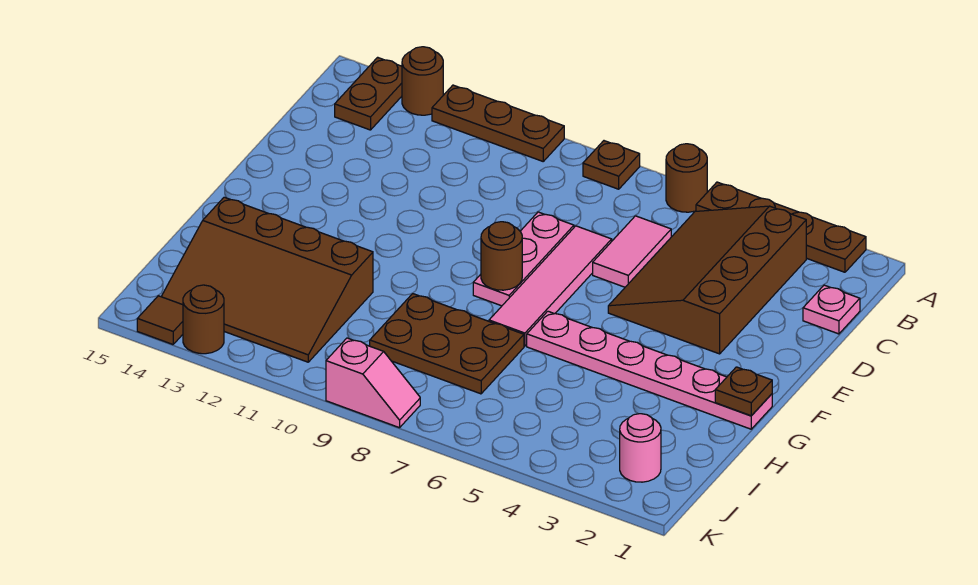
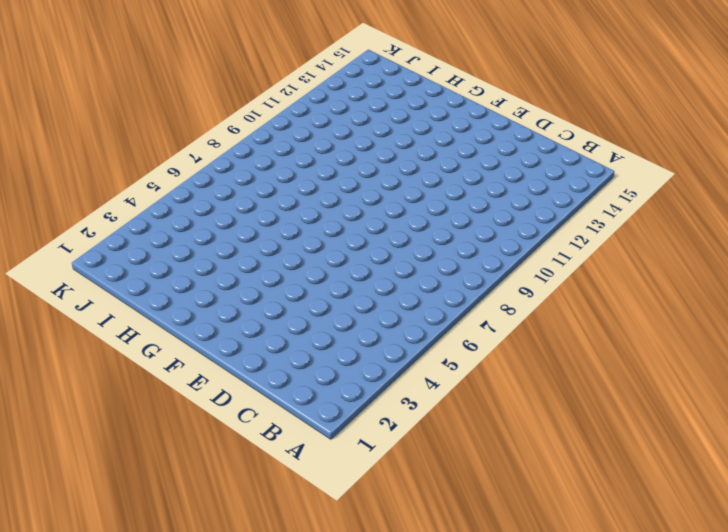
none -> brown plate A2:A5 level 1
none -> brown round brick A6 level 1
none -> brown plate A8 level 1

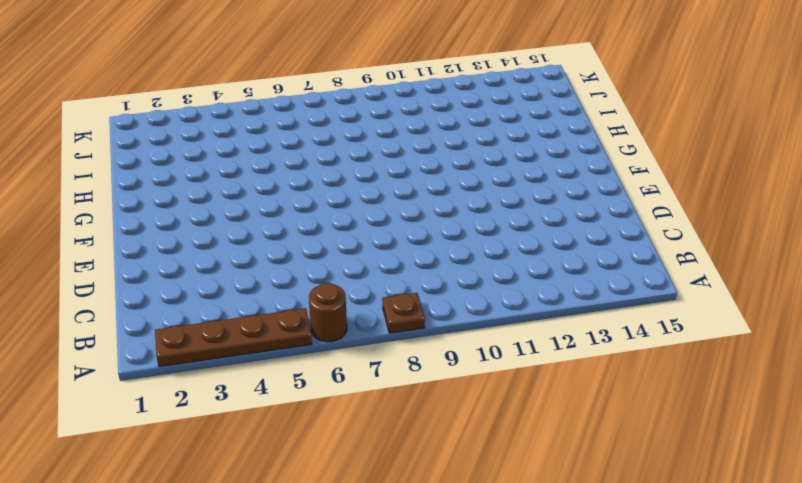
none -> brown plate A10:A12 level 1
none -> brown round brick A13 level 1
none -> brown plate A14:B14 level 1

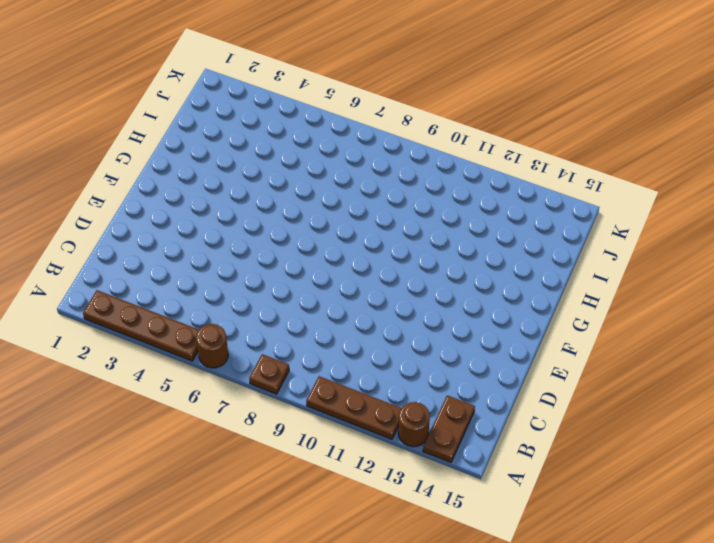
none -> brown slope B3:E5 level 1 top 3
none -> pink plate C1 level 1
none -> pink tile C6:D6 level 1

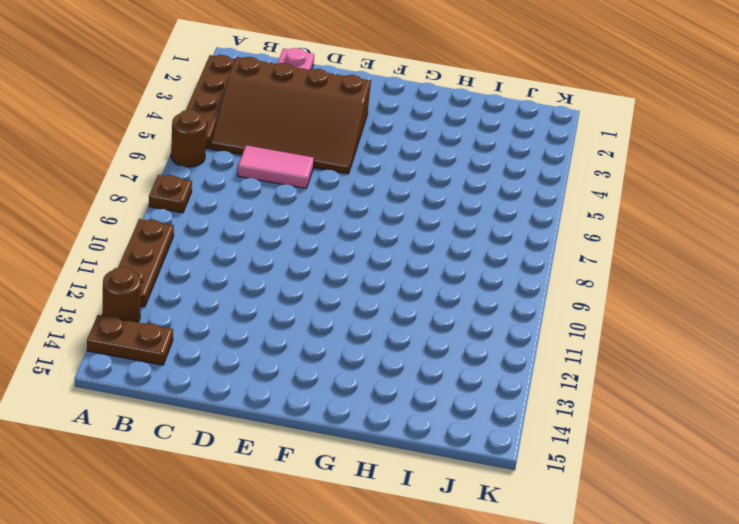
none -> pink tile D7:G7 level 1
none -> pink plate D8:F8 level 1
none -> pink plate G1:G6 level 1

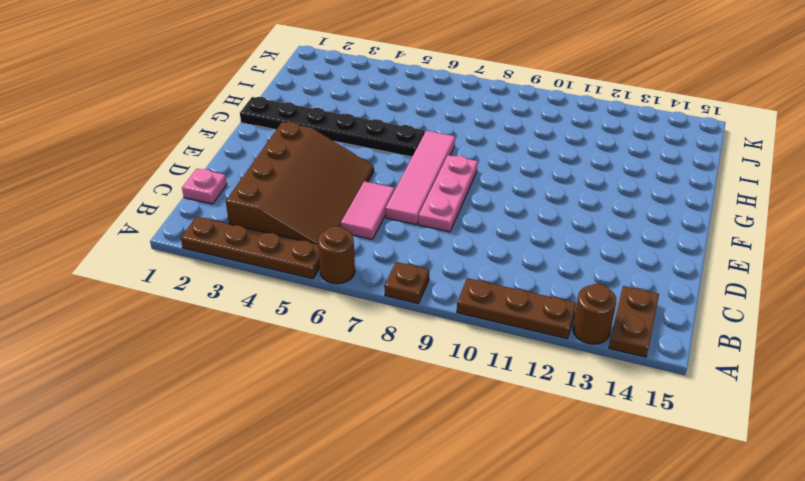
black plate G1:G6 level 1 -> pink plate G1:G6 level 1
none -> brown plate H7:I9 level 1
none -> brown slope H11:J14 level 1 top H
none -> pink round brick J2 level 1

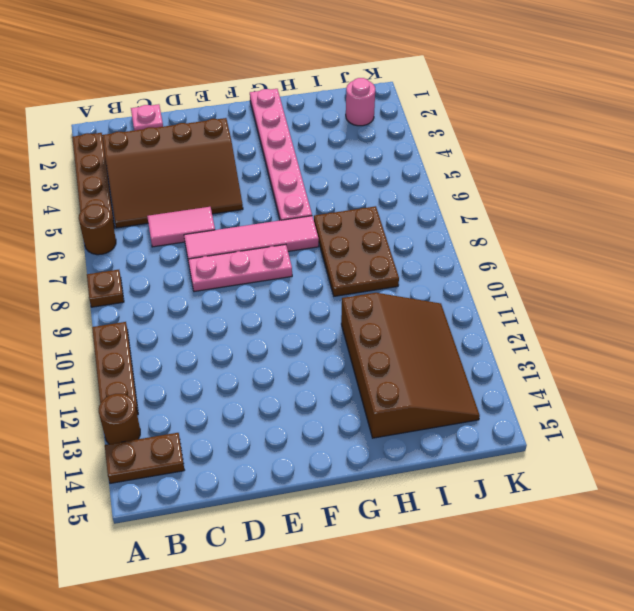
none -> pink slope K8:K9 level 1 top 9
none -> brown round brick K13 level 1
none -> brown tile K14 level 1

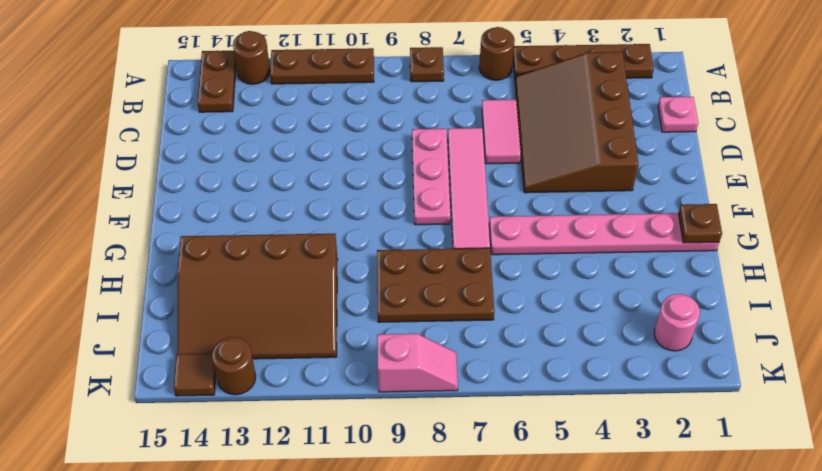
none -> brown round brick F8 level 2

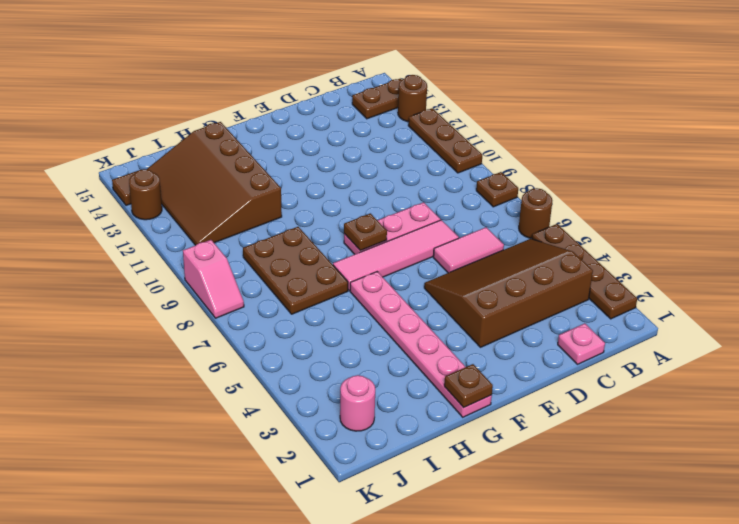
brown plate F8 level 2 -> brown round brick F8 level 2

